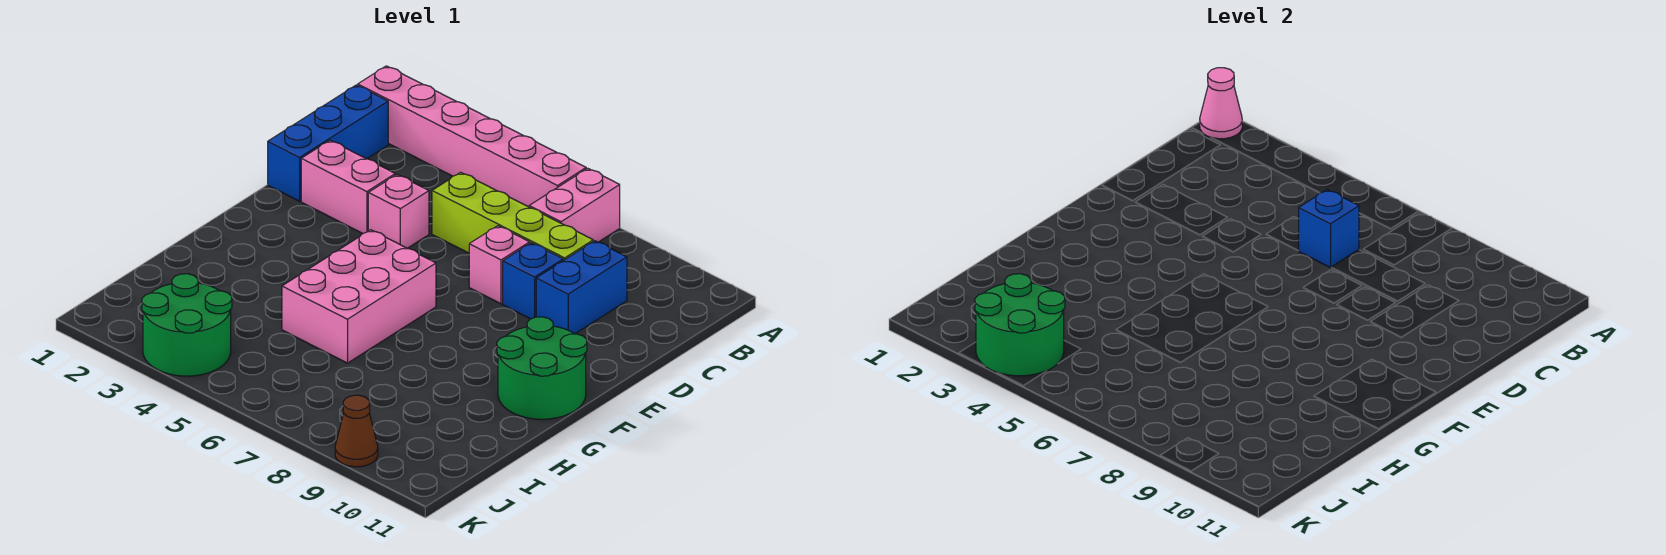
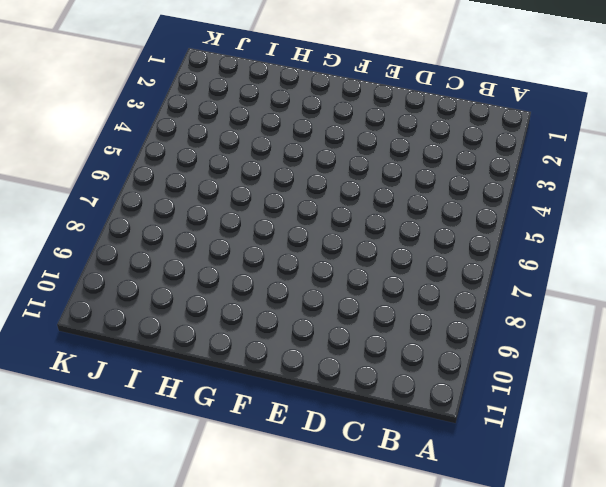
none -> pink brick A1:A6 level 1
none -> pink brick A7:B7 level 1
none -> blue brick B1:D1 level 1

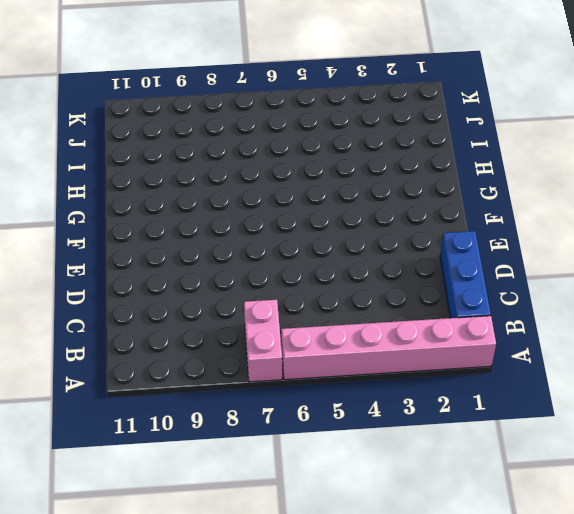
none -> lime brick C5:C8 level 1
none -> blue brick C9:D9 level 1
none -> pink brick D2:D3 level 1

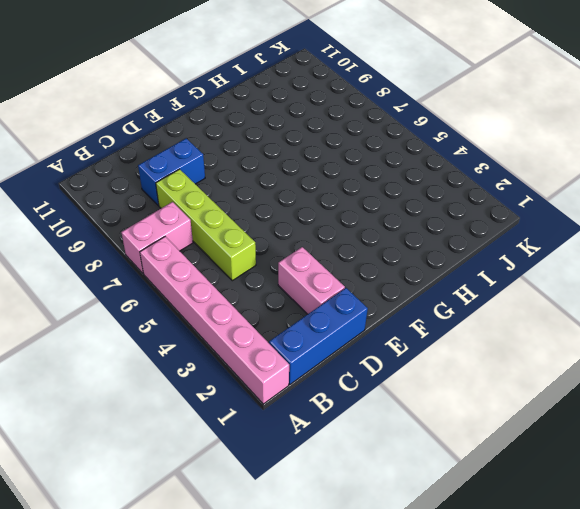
none -> pink brick D4 level 1
none -> pink brick D7 level 1
none -> blue brick D8 level 1

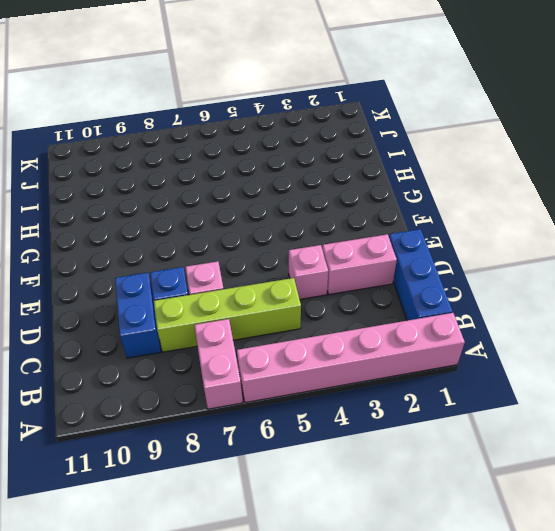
none -> pink brick F5:H6 level 1
none -> green round brick F10:G11 level 1
none -> green round brick J3:K4 level 1

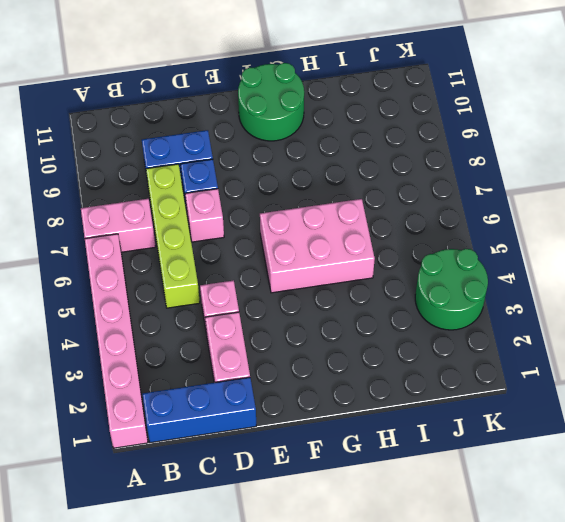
none -> brown cone K9 level 1
none -> pink cone A1 level 2
none -> blue brick C6 level 2

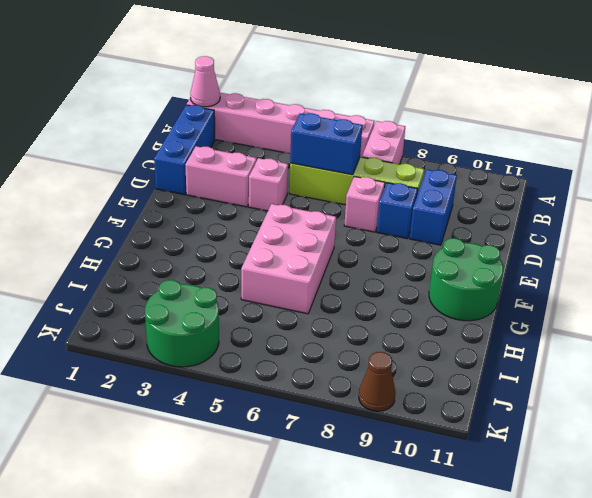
blue brick C5:C6 level 2 -> blue brick C6 level 2
none -> green round brick J3:K4 level 2

